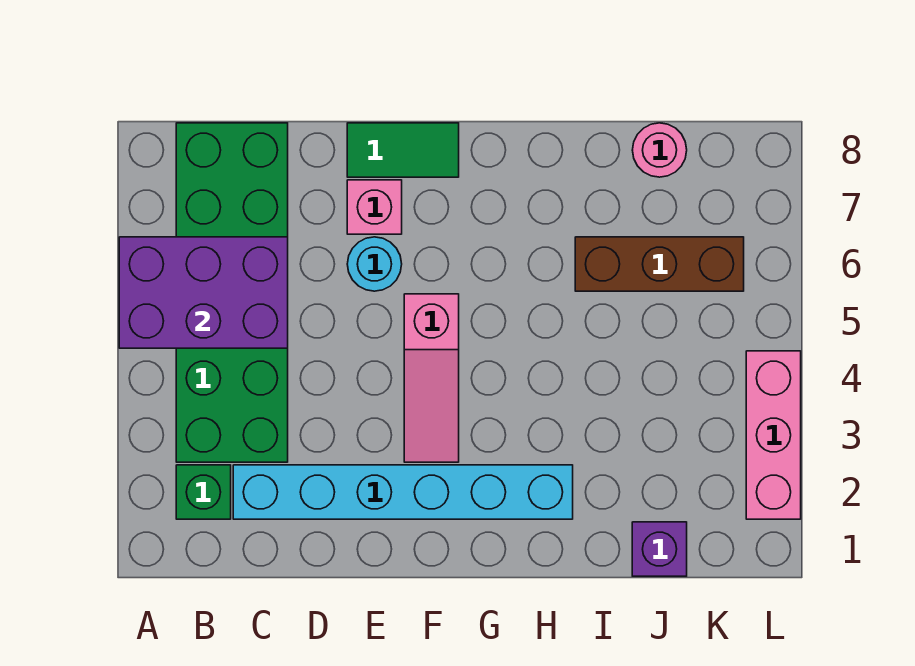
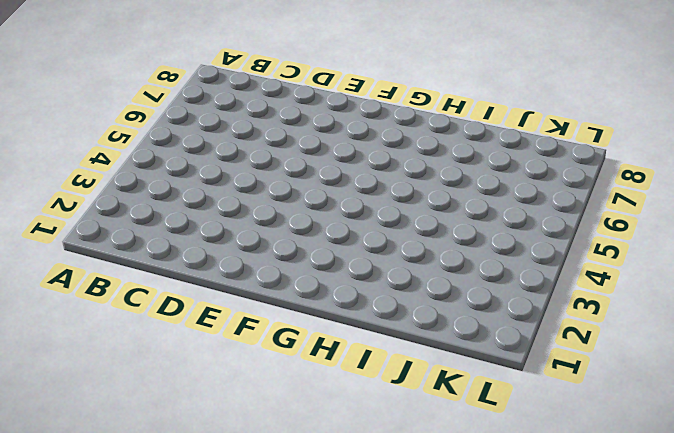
none -> green brick B2 level 1
none -> green brick B3:C8 level 1
none -> cyan brick C2:H2 level 1

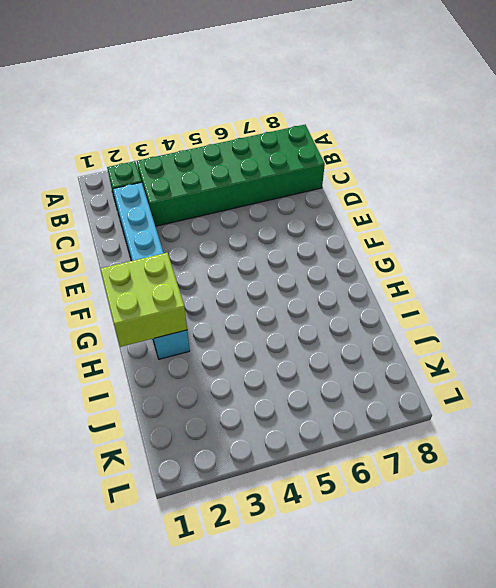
lime brick G1:H2 level 2 -> none
none -> cyan round brick E6 level 1
none -> pink brick E7 level 1
none -> green tile E8:F8 level 1

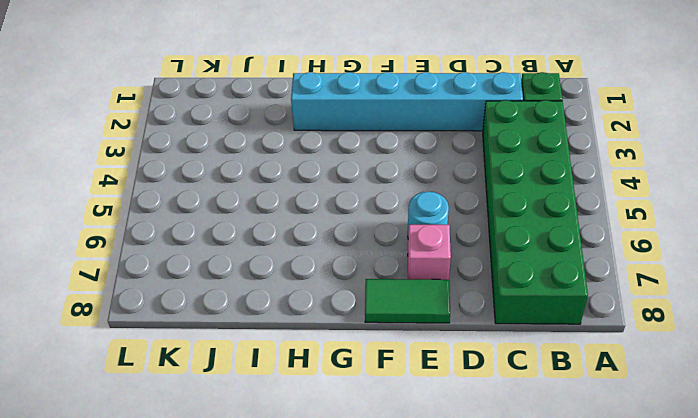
none -> pink slope F3:F5 level 1 top 5
none -> brown brick I6:K6 level 1
none -> purple brick J1 level 1

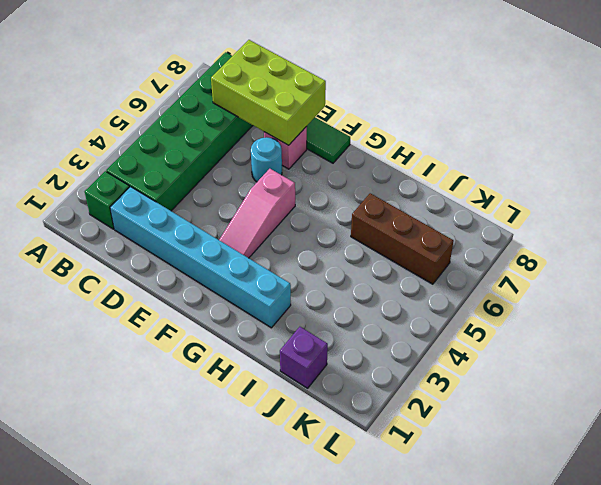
lime brick C7:E8 level 2 -> none
none -> pink round brick J8 level 1
none -> pink brick L2:L4 level 1
none -> purple brick A5:C6 level 2

